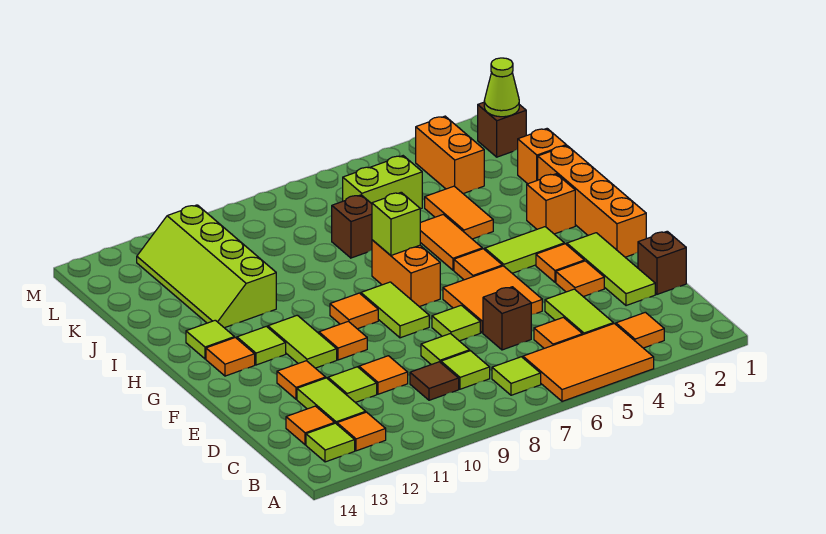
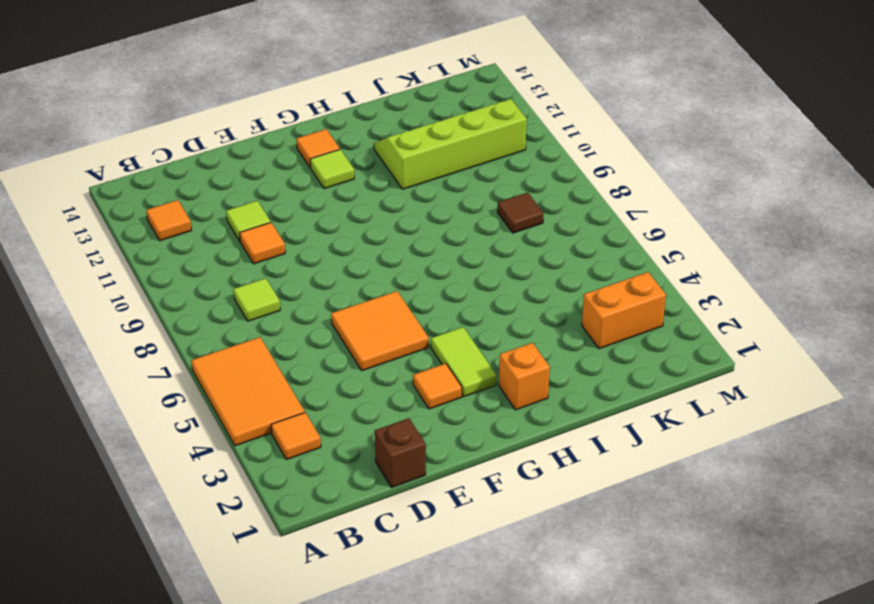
brown tile K8 level 1 -> brown tile C9 level 1
none -> lime tile B7 level 1
none -> lime tile B13 level 1
none -> lime tile C4:D4 level 1
none -> orange tile C5 level 1

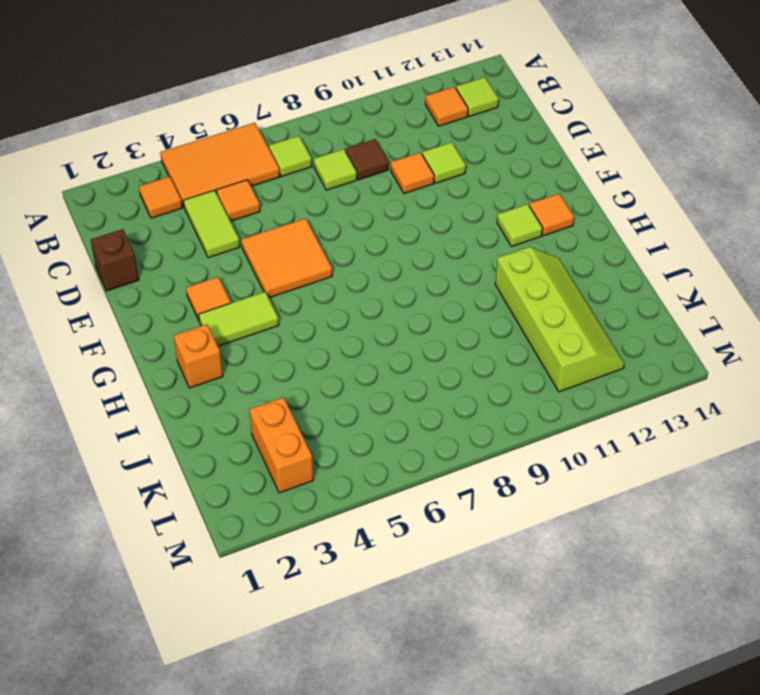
none -> lime tile C12:D12 level 1
none -> orange tile C13 level 1
none -> lime tile D2:F2 level 1
none -> brown brick D6 level 1

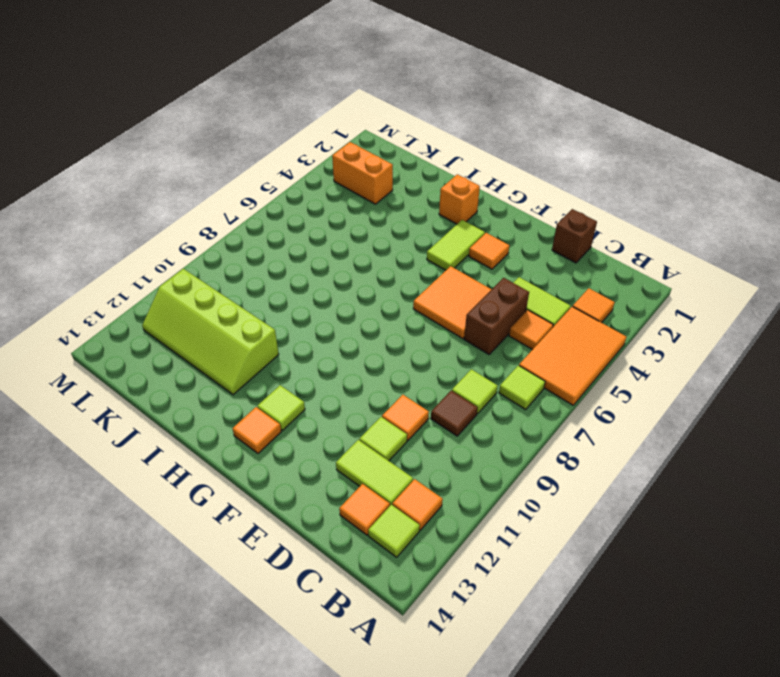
brown brick D5:D6 level 1 -> brown brick D6 level 1
none -> lime tile D2:F2 level 1
none -> lime tile D8 level 1
none -> orange tile E3 level 1
none -> lime tile E7 level 1

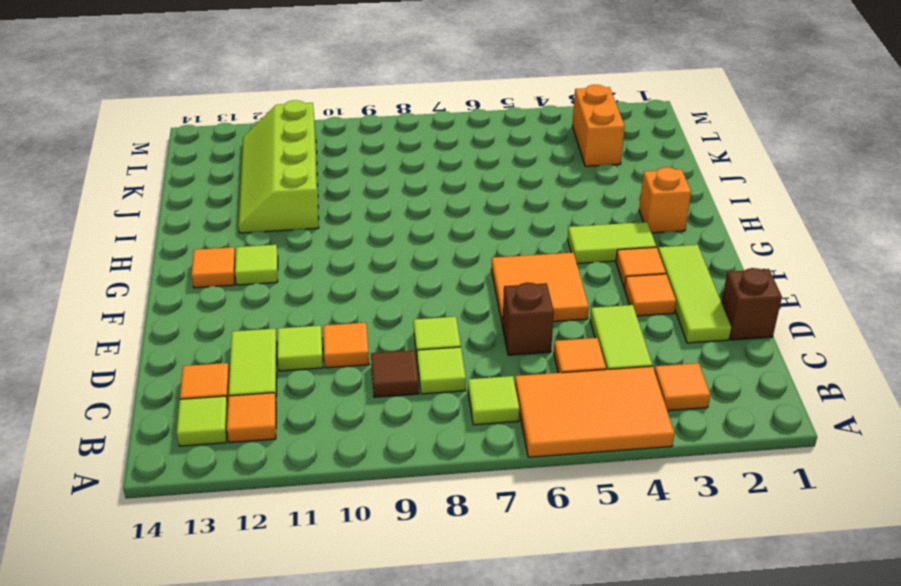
none -> lime tile E7 level 1
none -> orange tile E12 level 1
none -> orange brick F1:I1 level 1
none -> lime tile F8:G8 level 1

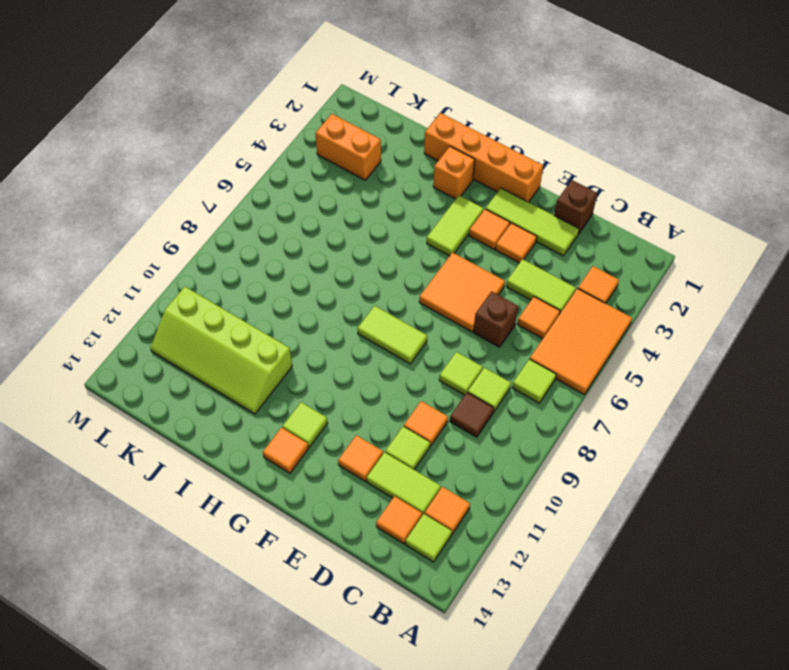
none -> lime tile E7 level 1
none -> orange tile F10 level 1
none -> lime tile F11:G11 level 1
none -> orange tile G5 level 1

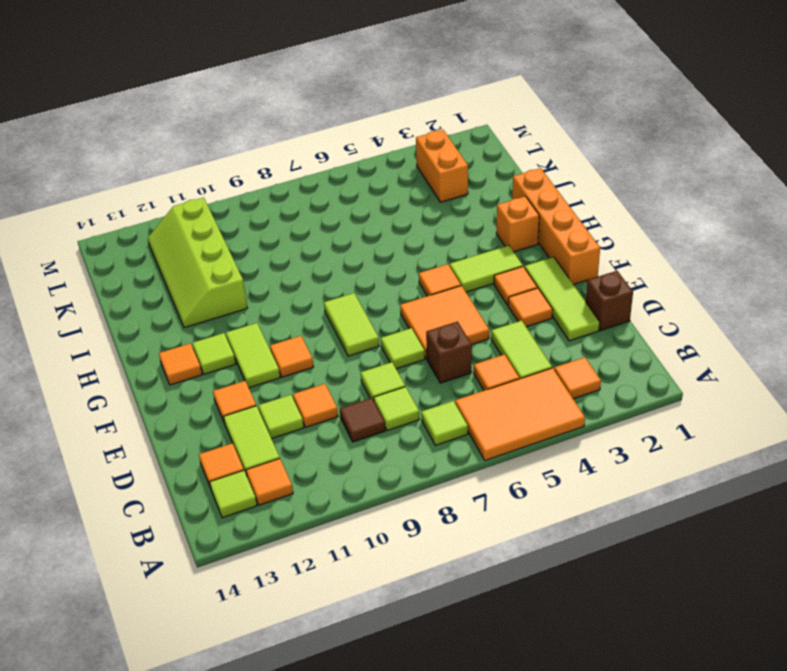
none -> orange brick G7:H7 level 1
none -> orange tile G9 level 1
none -> orange tile H5:I5 level 1
none -> lime tile H13 level 1

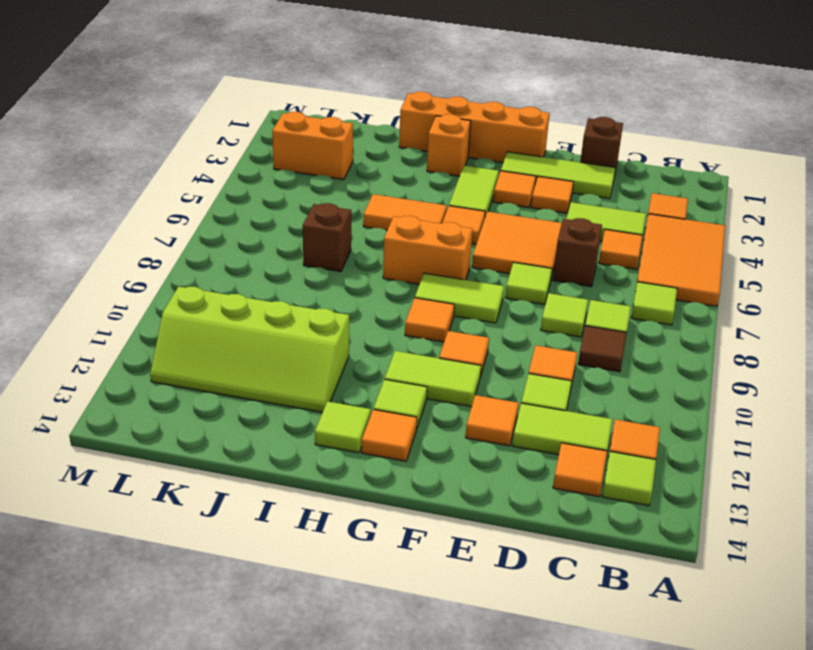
none -> orange tile I4:J4 level 1
none -> orange brick J1 level 1
none -> lime brick K5:K6 level 1
none -> brown brick L1 level 1

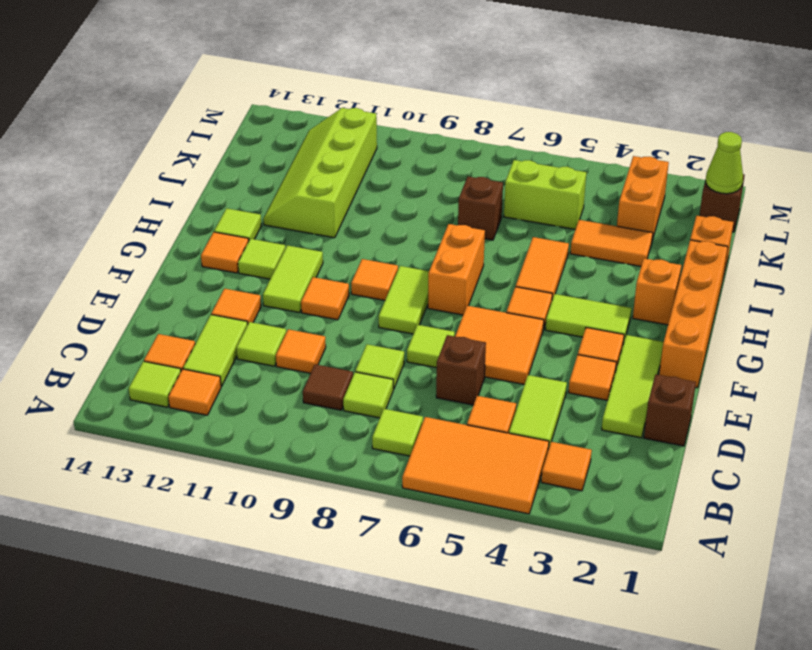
orange tile J3:J4 level 1 -> orange tile I4:J4 level 1
none -> lime brick H7 level 2

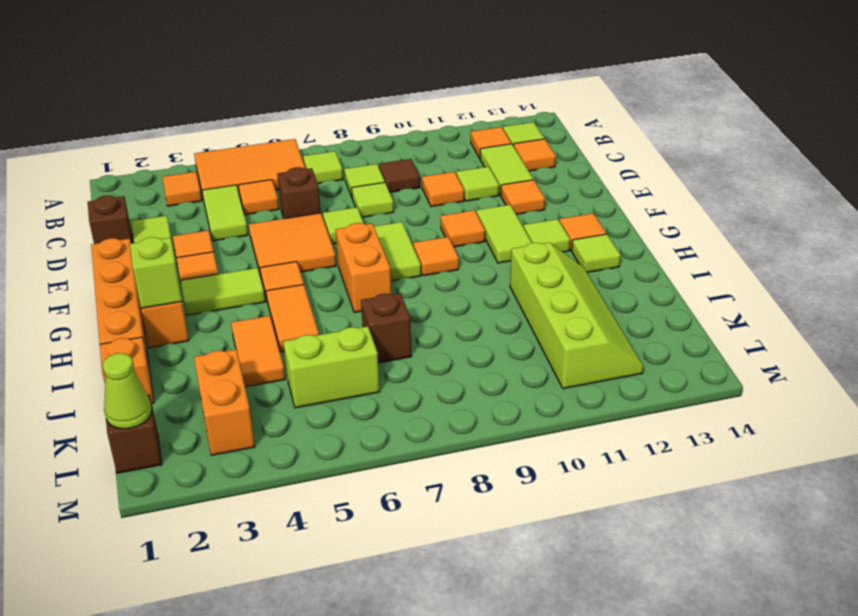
lime brick H2 level 2 -> lime brick H7 level 2

